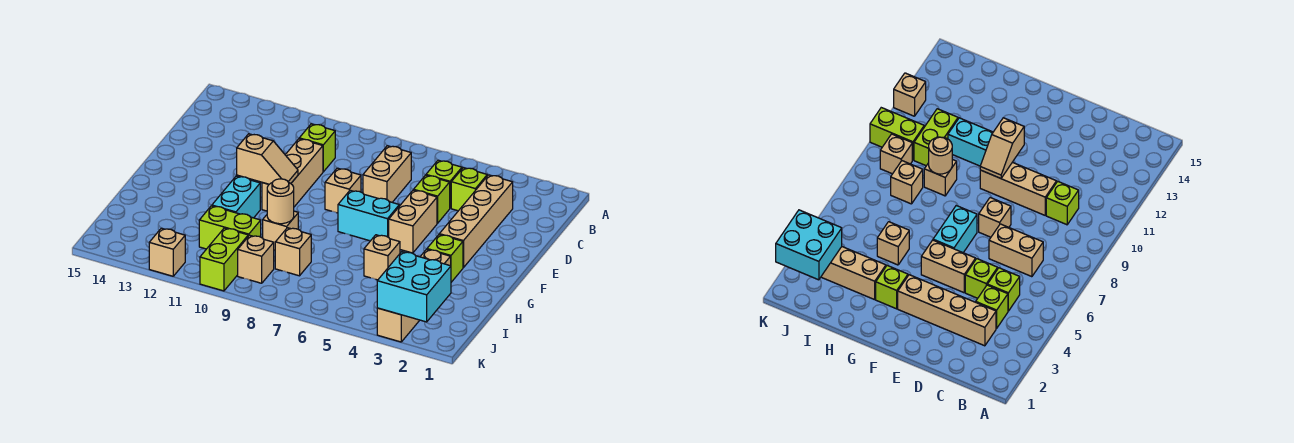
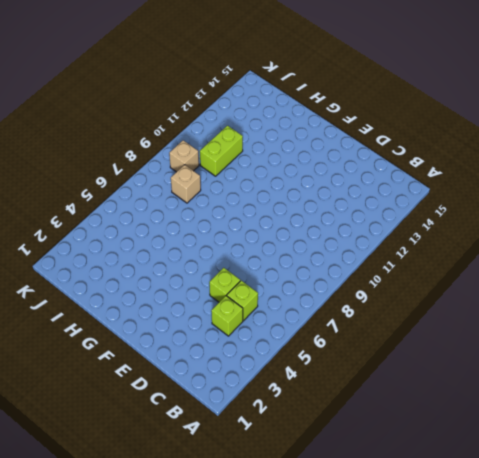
none -> tan brick C3:F3 level 1
none -> tan brick C7:D7 level 1
none -> lime brick C10 level 1

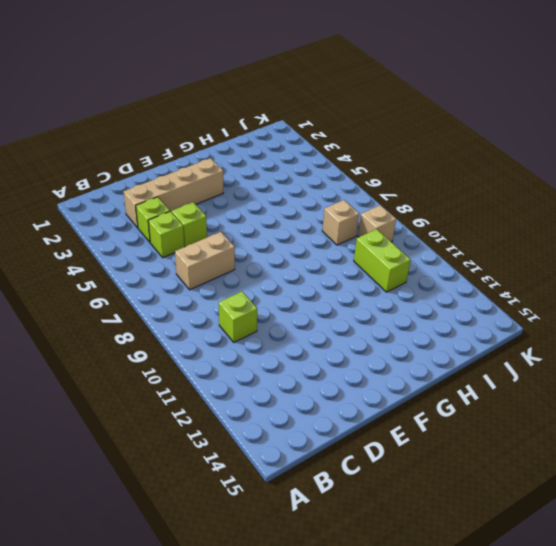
none -> tan brick D10:F10 level 1
none -> tan brick E5:F5 level 1
none -> tan brick E8 level 1

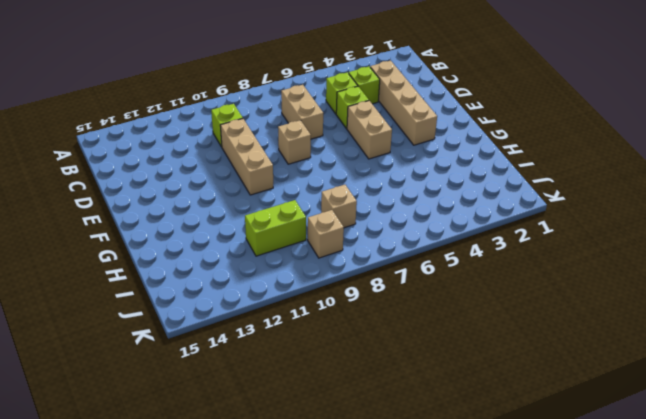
none -> cyan brick F6:F7 level 1
none -> lime brick G3 level 1
none -> cyan brick G11:H11 level 1

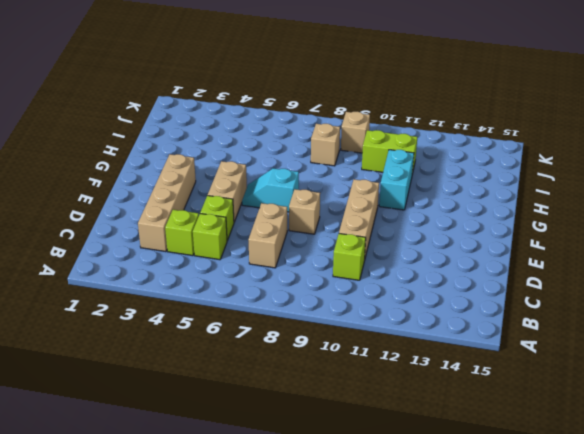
cyan slope F6:F7 level 1 top 7 -> cyan brick F6:F7 level 1
none -> lime brick G3 level 1
none -> tan brick H3:K3 level 1
none -> tan brick H5 level 1

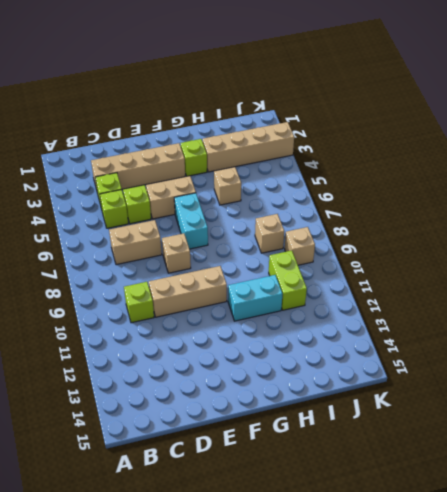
none -> tan brick H9 level 1
none -> lime brick J10:K10 level 1
none -> tan brick K12 level 1

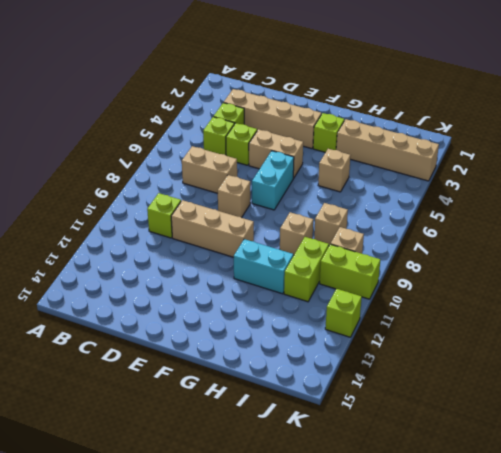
lime brick K12 level 1 -> tan brick K12 level 1
none -> tan slope F10:F11 level 2 top 11
none -> tan round brick H9 level 2
none -> cyan brick J2:K3 level 2

